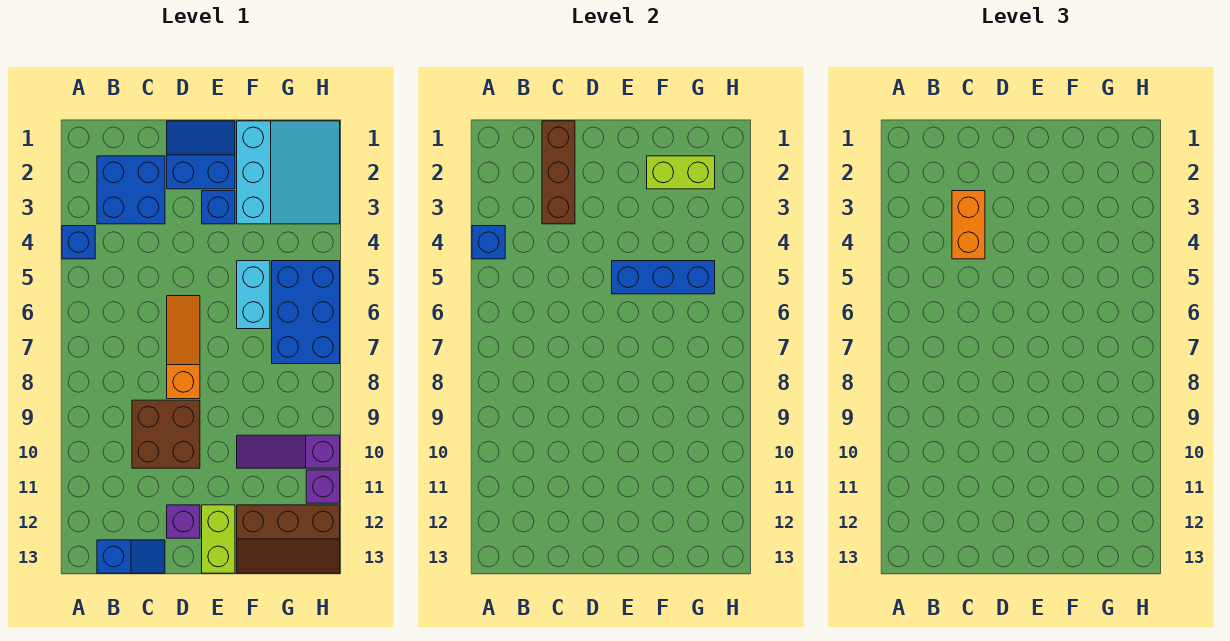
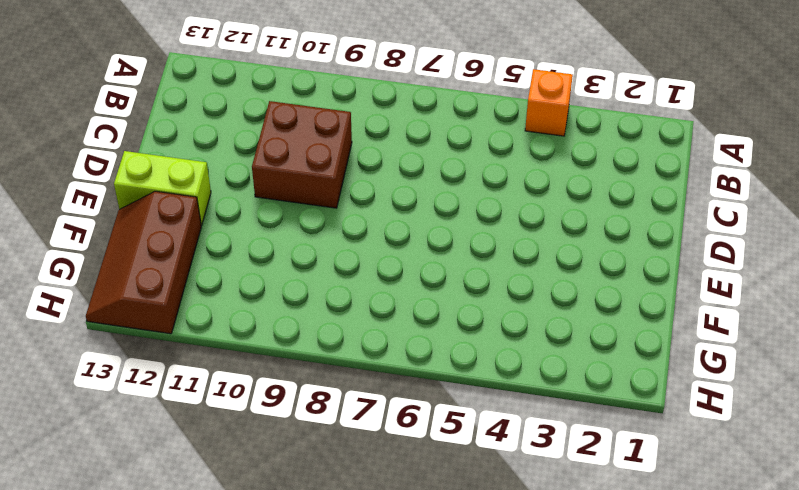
orange brick A4 level 1 -> blue brick A4 level 1
none -> blue brick B2:C3 level 1
none -> blue slope B13:C13 level 1 top B
none -> blue slope D1:E2 level 1 top 2

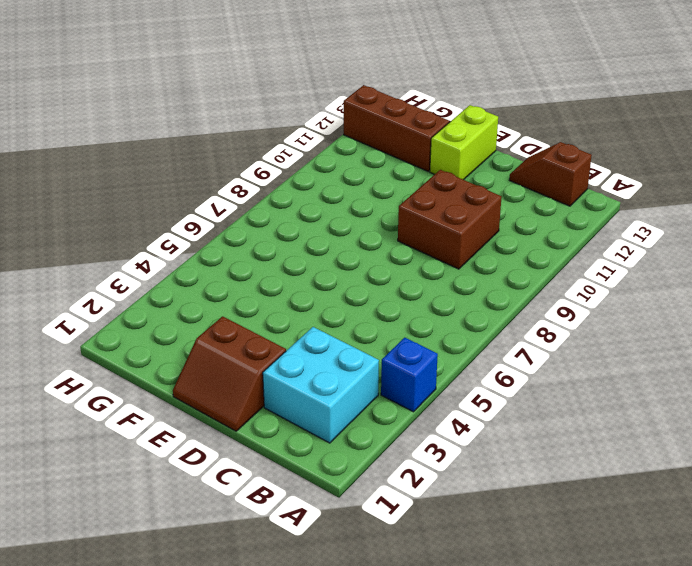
cyan brick B2:C3 level 1 -> blue brick B2:C3 level 1
brown slope B13:C13 level 1 top B -> blue slope B13:C13 level 1 top B
brown slope D1:E2 level 1 top 2 -> blue slope D1:E2 level 1 top 2
none -> orange slope D6:D8 level 1 top 8
none -> purple brick D12 level 1
none -> blue brick E3 level 1

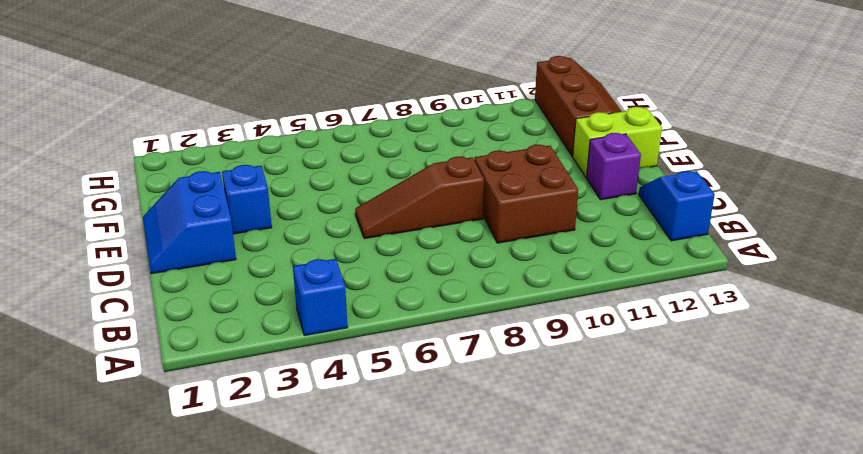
brown slope D6:D8 level 1 top 8 -> orange slope D6:D8 level 1 top 8
none -> blue brick B2:C3 level 1
none -> cyan slope F1:H3 level 1 top F
none -> cyan brick F5:F6 level 1

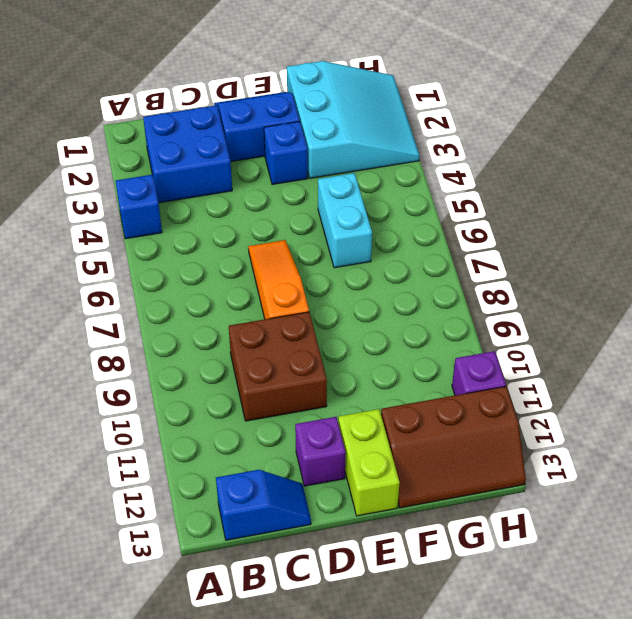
none -> purple slope F10:H10 level 1 top H
none -> blue brick G5:H7 level 1
none -> blue brick A4 level 2

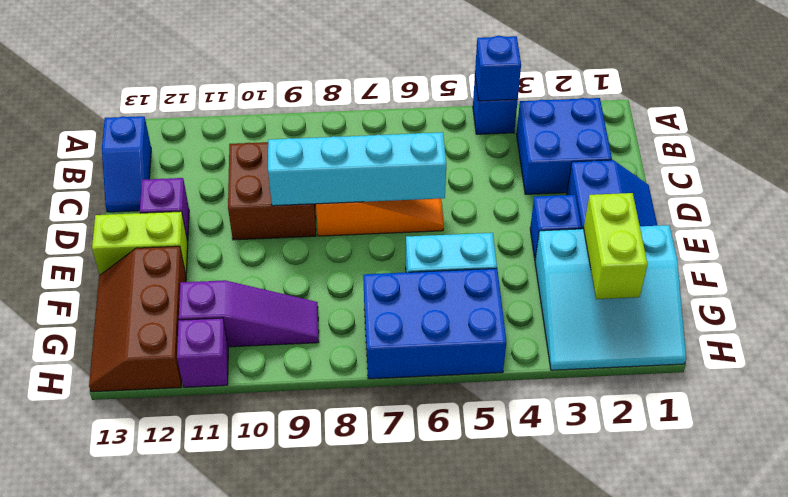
cyan brick D6:D9 level 2 -> none
purple slope G9:G11 level 1 top 11 -> purple slope F10:H10 level 1 top H
none -> brown brick C1:C3 level 2
none -> blue brick E5:G5 level 2
none -> orange brick C3:C4 level 3

